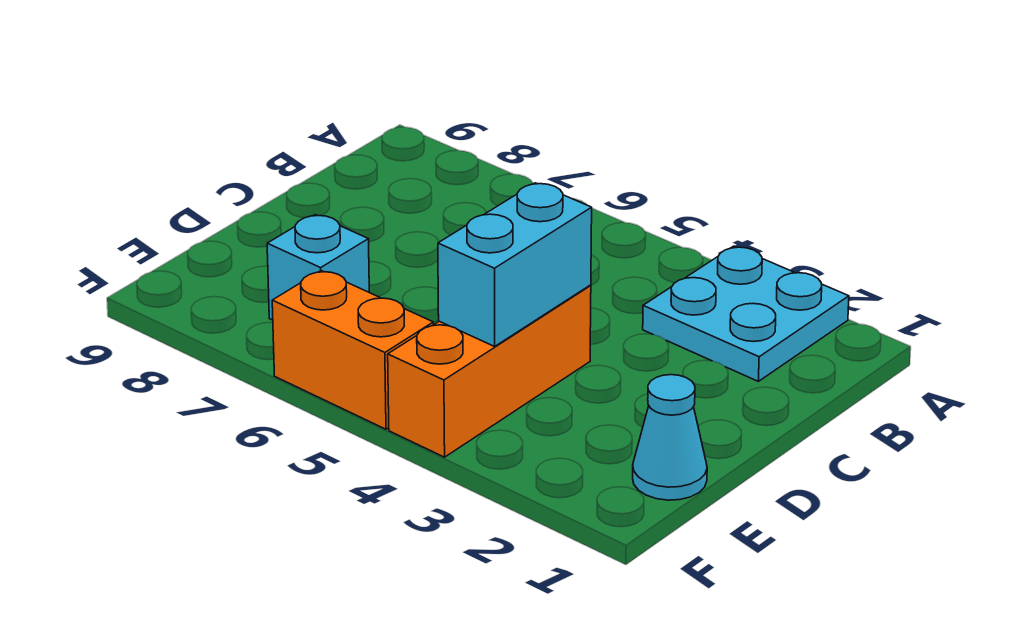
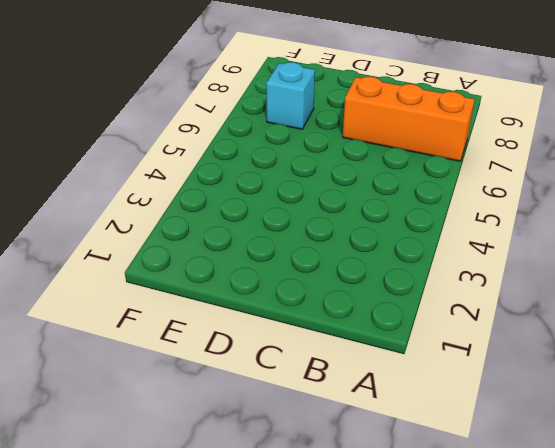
orange brick A7:C7 level 1 -> orange brick D4:F4 level 1
none -> cyan plate A2:B3 level 1
none -> cyan cone E1 level 1

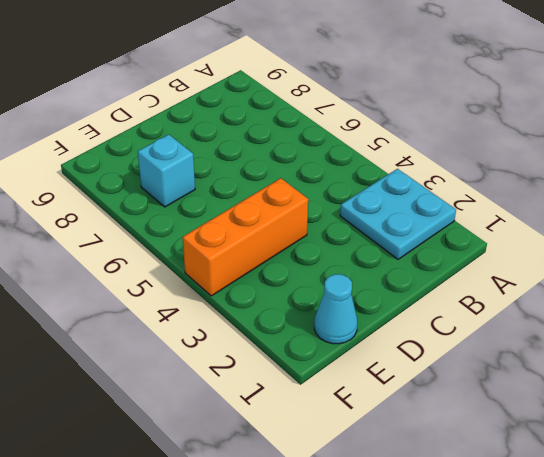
none -> orange brick F5:F6 level 1
none -> cyan brick D4:E4 level 2

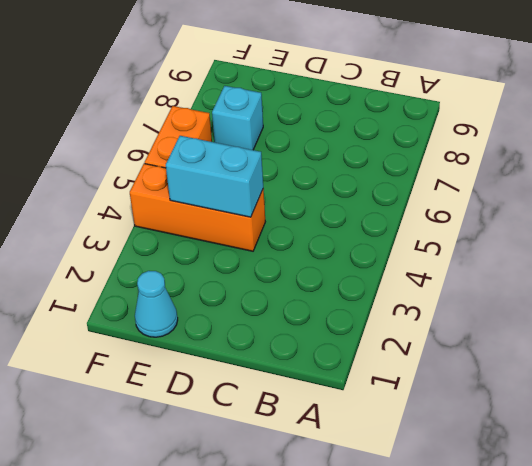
none -> cyan plate A2:B3 level 1

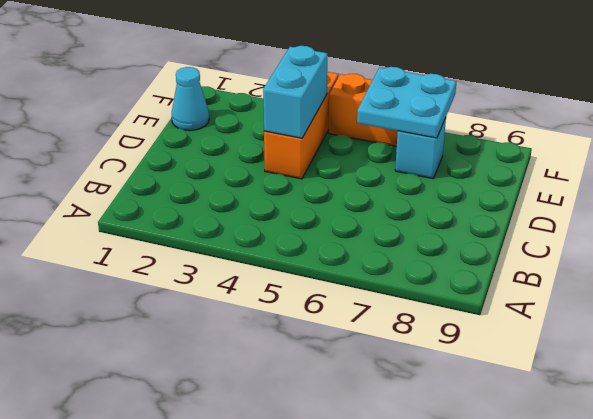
cyan plate E6:F7 level 2 -> cyan plate A2:B3 level 1

